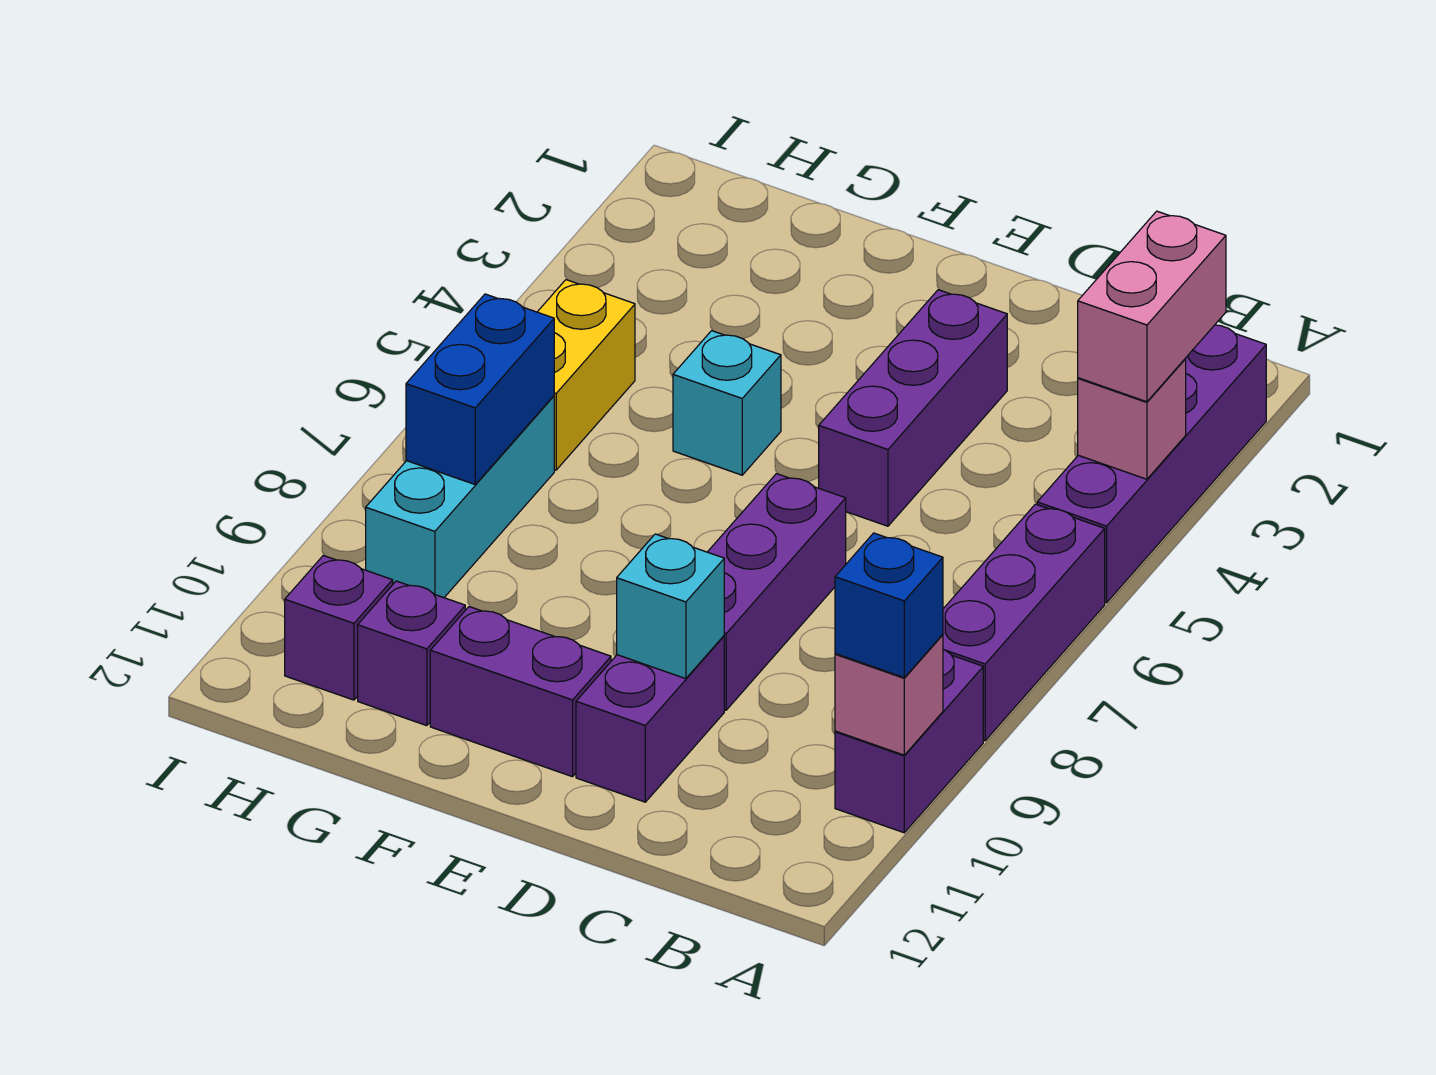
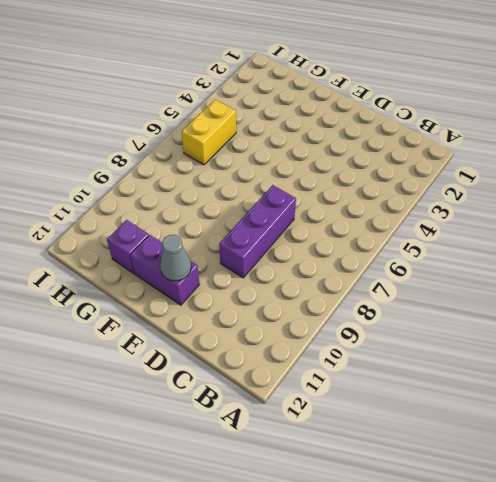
grey cone E11 level 2 -> none
none -> purple brick A2:A5 level 1
none -> purple brick A6:A8 level 1
none -> purple brick A9:A10 level 1

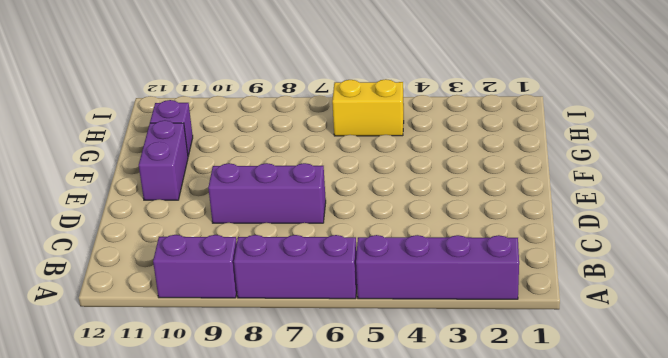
none -> purple brick D3:D5 level 1
none -> purple brick D10:D11 level 1
none -> cyan brick F5 level 1

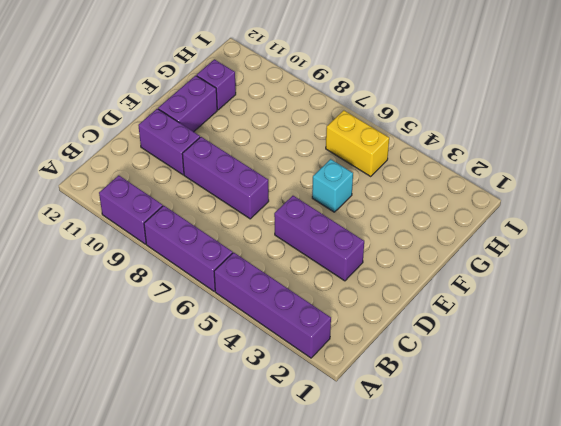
none -> cyan brick H7:H9 level 1
none -> purple brick H11 level 1
none -> pink brick A4 level 2

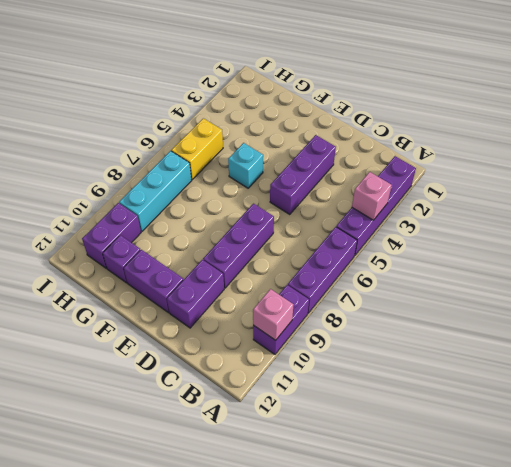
purple brick H10:H11 level 1 -> purple brick H11 level 1
none -> cyan brick D10 level 2
none -> blue brick H7:H8 level 2
none -> pink brick A3:A4 level 3

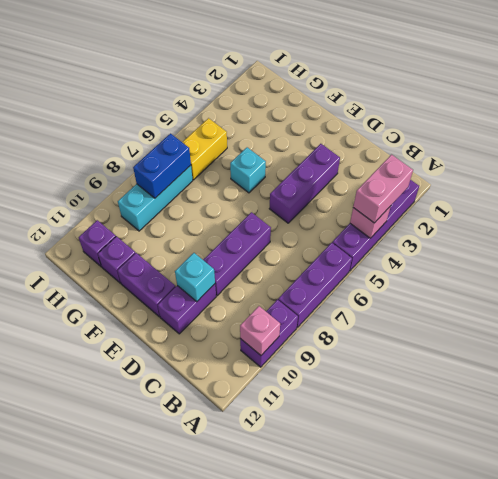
none -> blue brick A10 level 3

